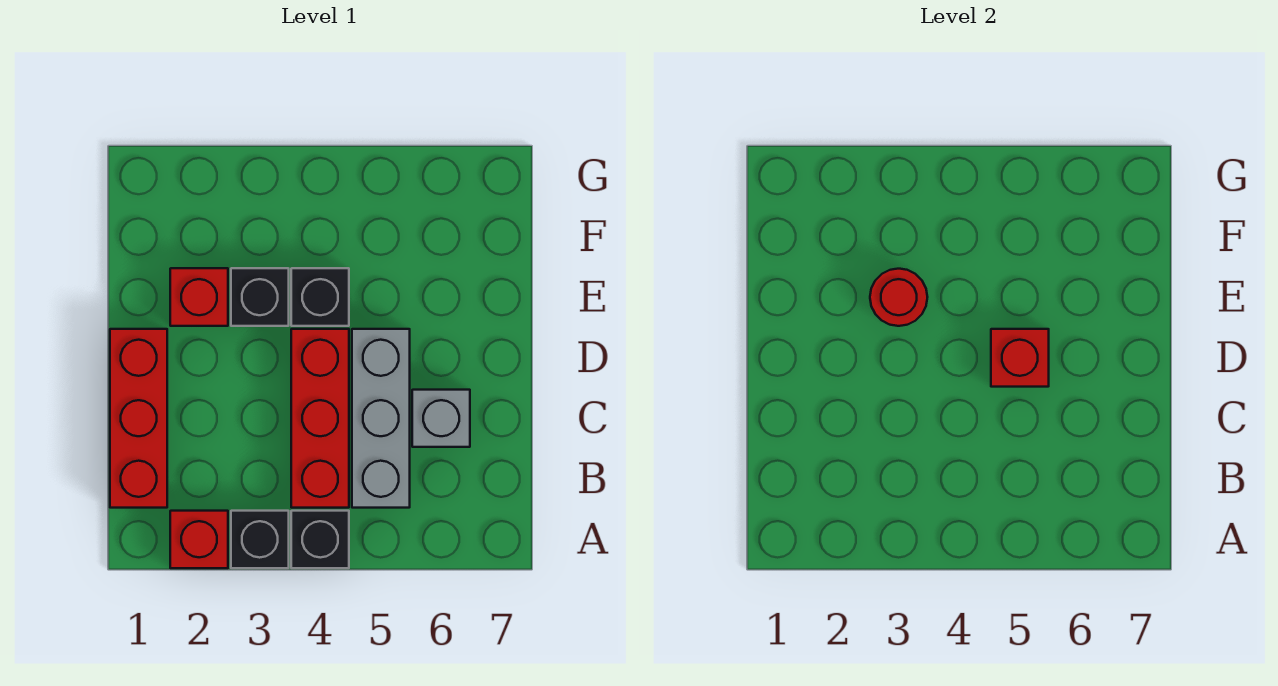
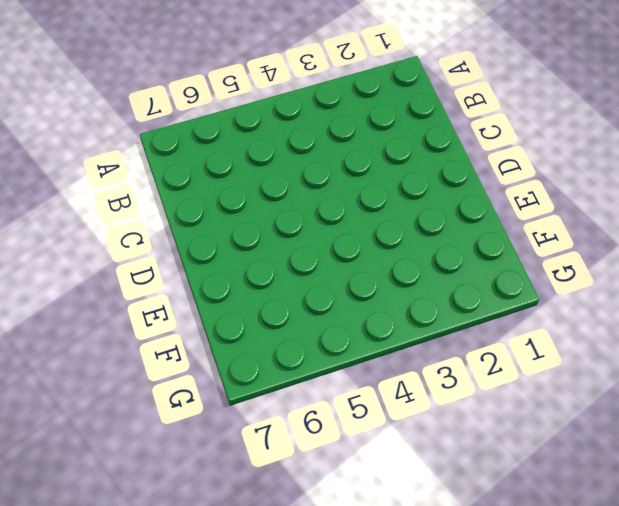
none -> red brick A2 level 1
none -> black brick A3 level 1
none -> black brick A4 level 1

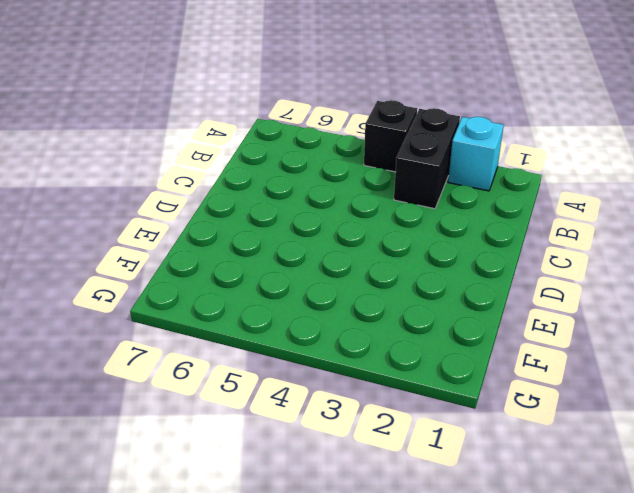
cyan brick A2 level 1 -> red brick A2 level 1
black brick A3:B3 level 1 -> black brick A3 level 1
none -> red brick B1:D1 level 1
none -> red brick B4:D4 level 1
none -> grey brick B5:D5 level 1

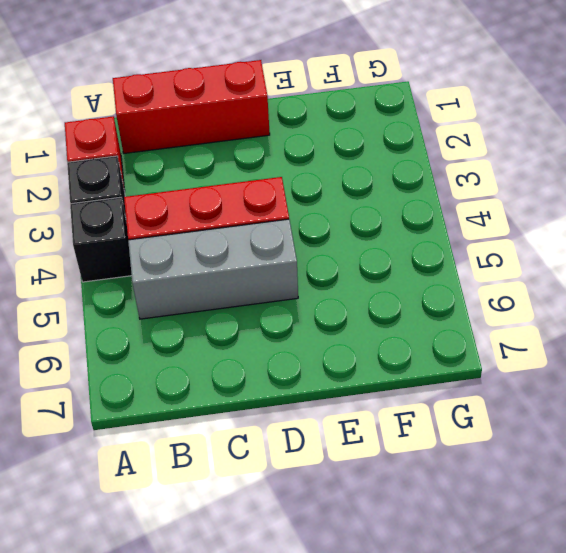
none -> grey brick C6 level 1
none -> red brick E2 level 1
none -> black brick E3 level 1

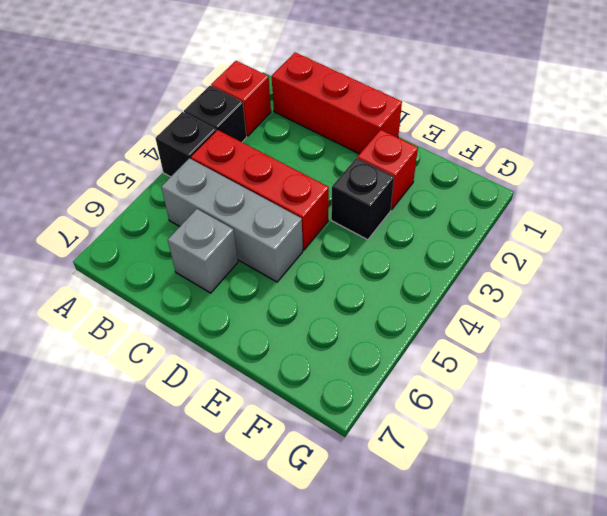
none -> black brick E4 level 1
none -> red brick D5 level 2
none -> red round brick E3 level 2

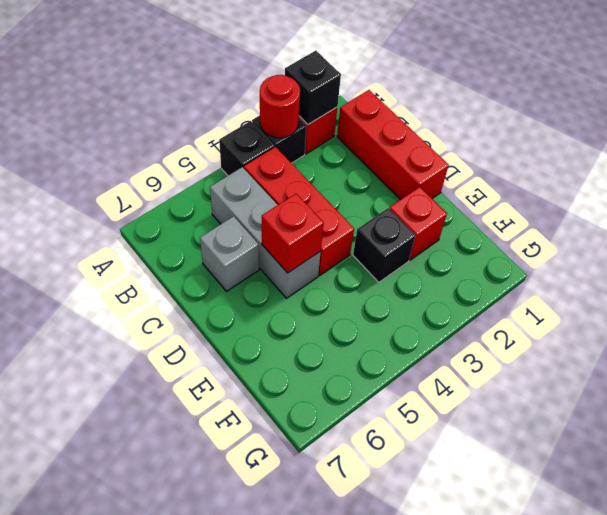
black brick A2 level 2 -> black brick E4 level 1
red round brick A3 level 2 -> red round brick E3 level 2

